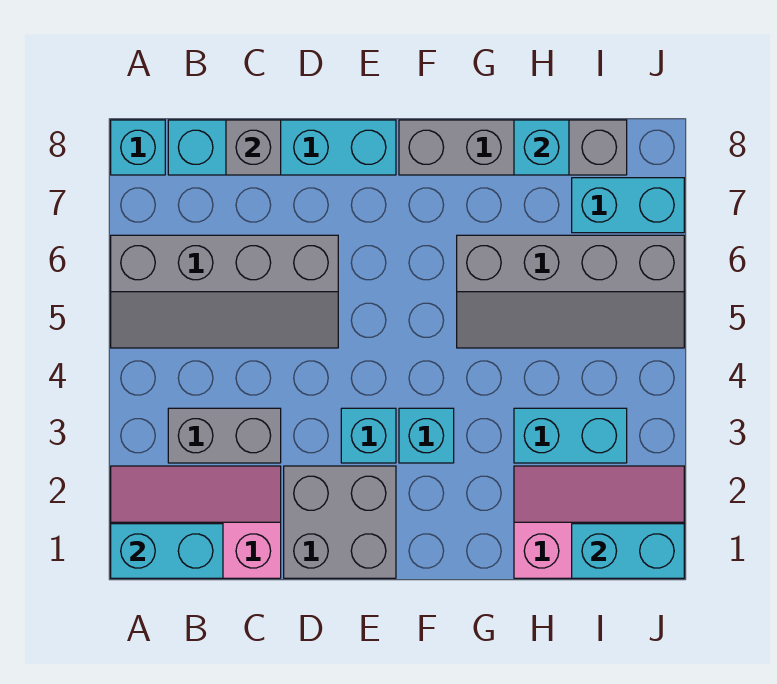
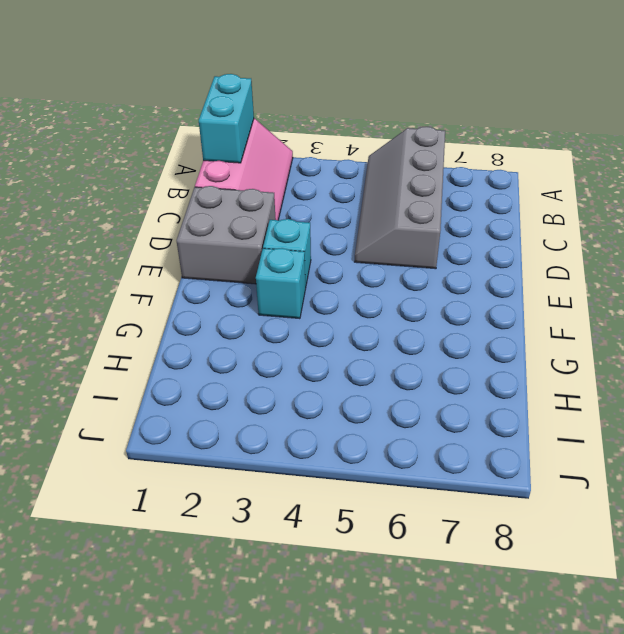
none -> cyan brick A8 level 1
none -> grey brick B3:C3 level 1
none -> cyan brick B8:E8 level 1

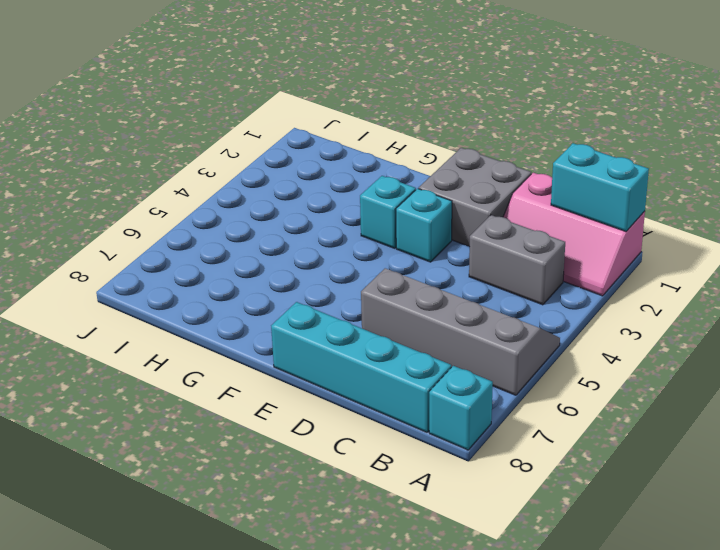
none -> grey brick F8:I8 level 1
none -> grey slope G5:J6 level 1 top 6
none -> pink slope H1:J2 level 1 top 1

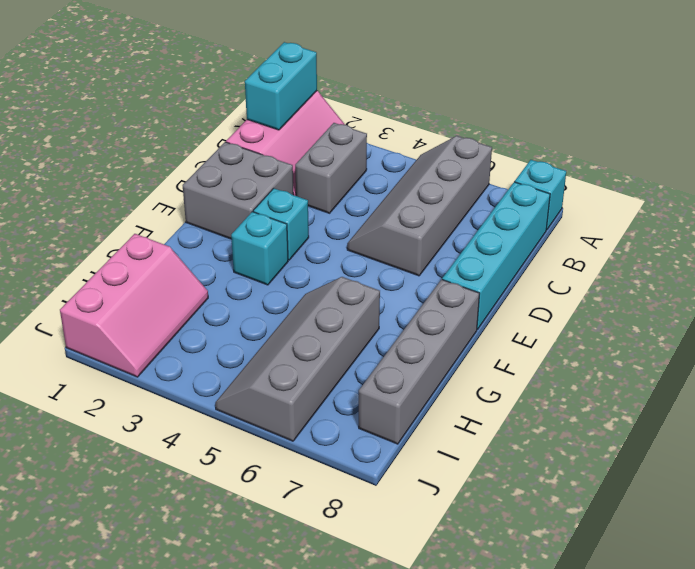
none -> cyan brick H3:I3 level 1
none -> cyan brick I7:J7 level 1
none -> grey brick C8 level 2

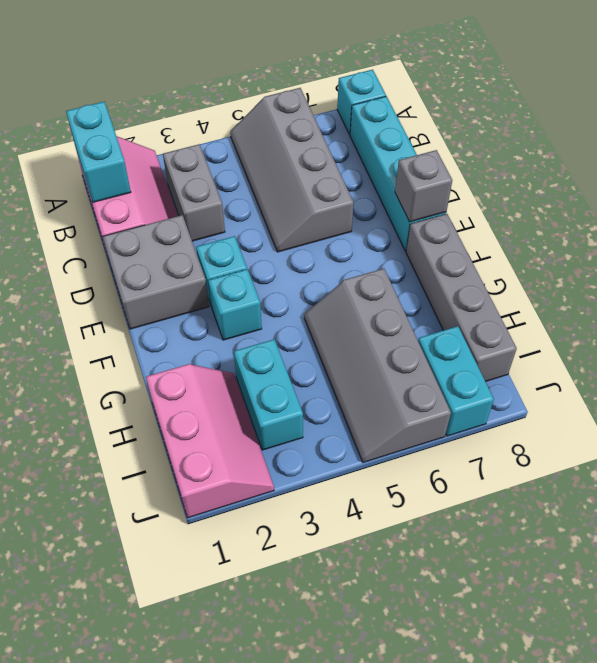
grey brick E8 level 2 -> grey brick C8 level 2
none -> cyan brick H8 level 2
none -> cyan brick I1:J1 level 2

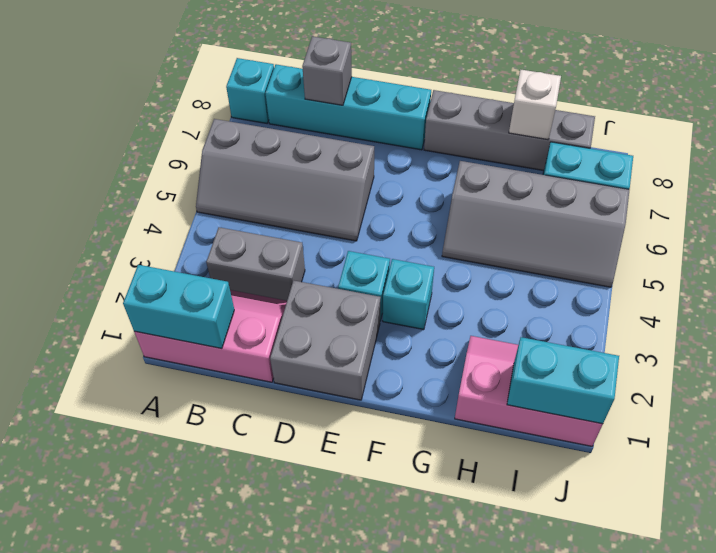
white brick H8 level 2 -> cyan brick H8 level 2
none -> cyan brick H3:I3 level 1

